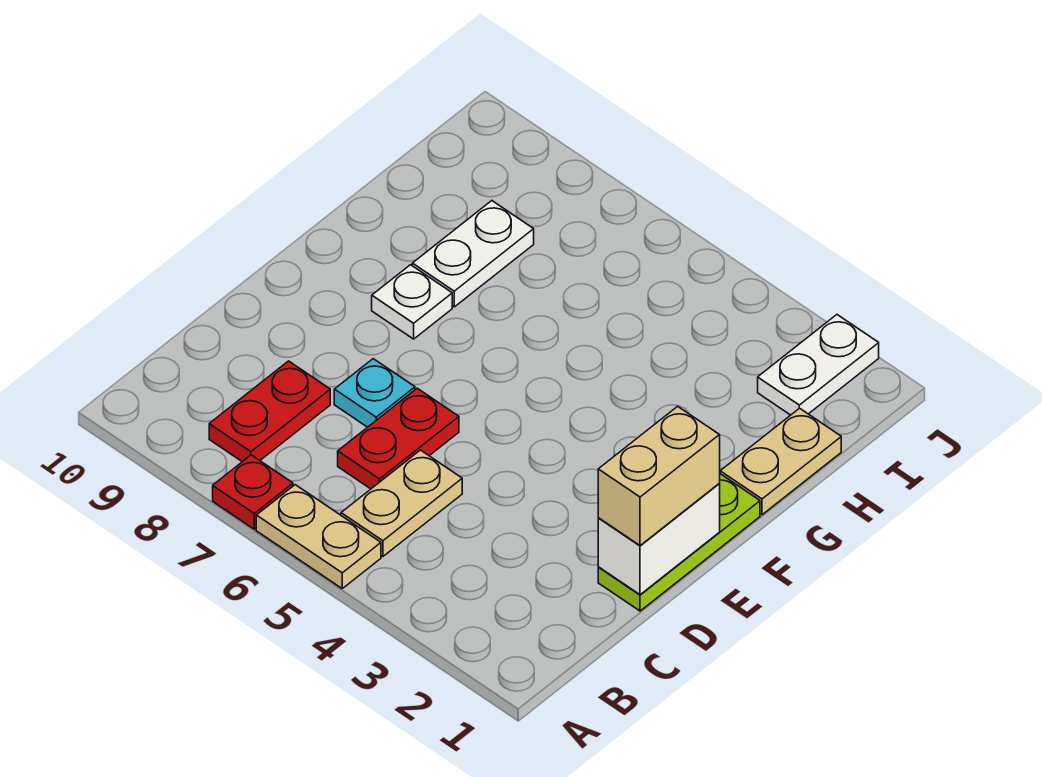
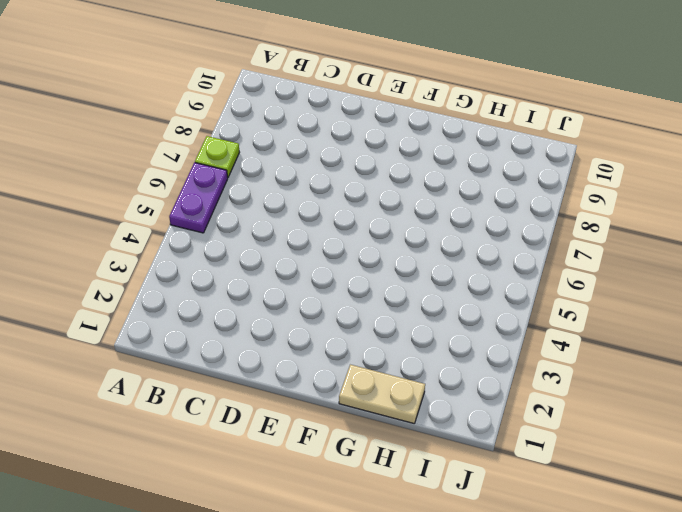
purple plate A5:A6 level 1 -> tan plate A5:A6 level 1
lime plate A7 level 1 -> red plate A7 level 1
none -> tan plate B5:C5 level 1
none -> red plate B8:C8 level 1
none -> red plate C6:D6 level 1

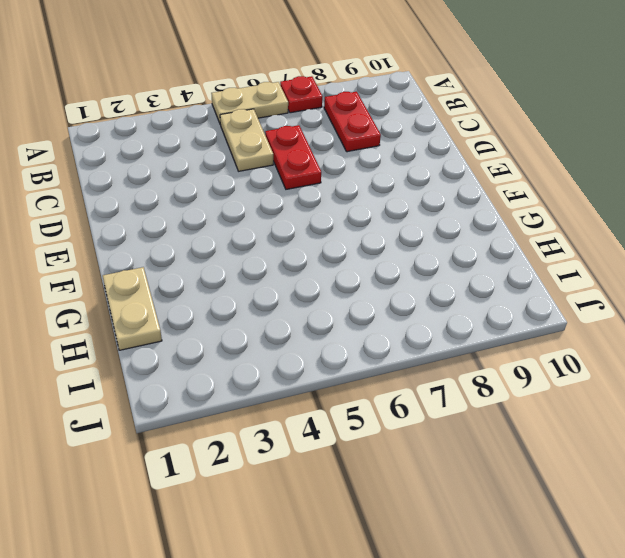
none -> lime plate D1:F1 level 1
none -> cyan plate D7 level 1
none -> white plate F8 level 1

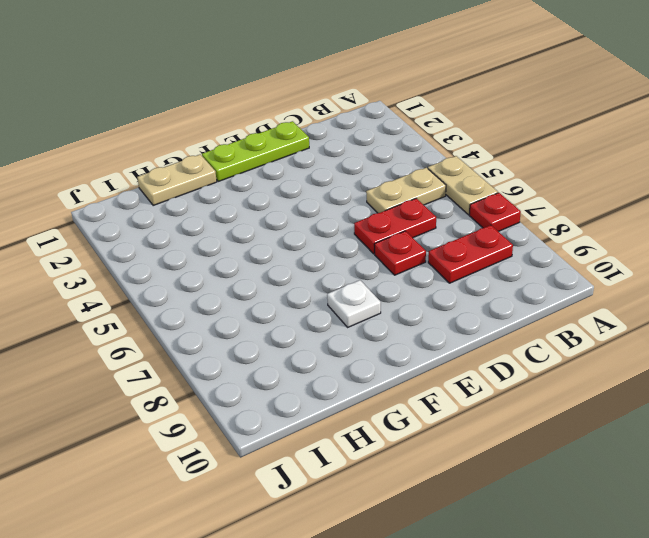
red plate D7 level 1 -> cyan plate D7 level 1
none -> white plate G8:H8 level 1
none -> white plate I2:J2 level 1
none -> white brick D1:E1 level 2

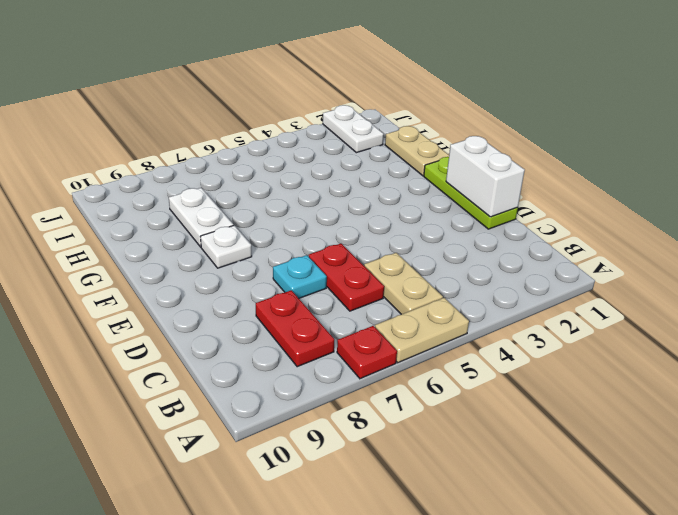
none -> tan brick D1:E1 level 3

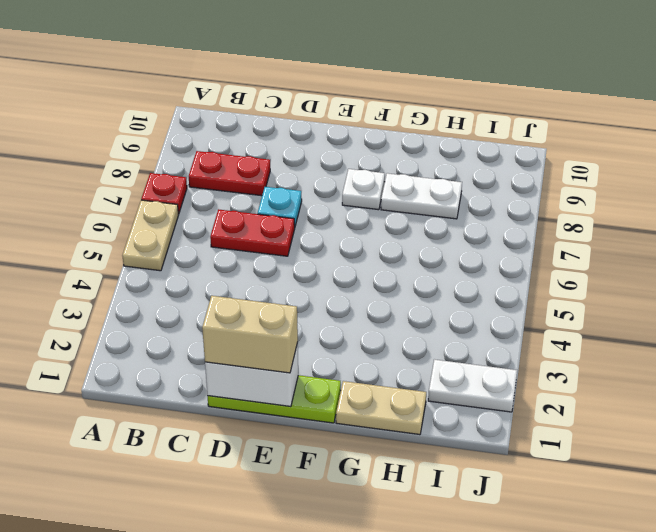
none -> tan plate B5:C5 level 1

